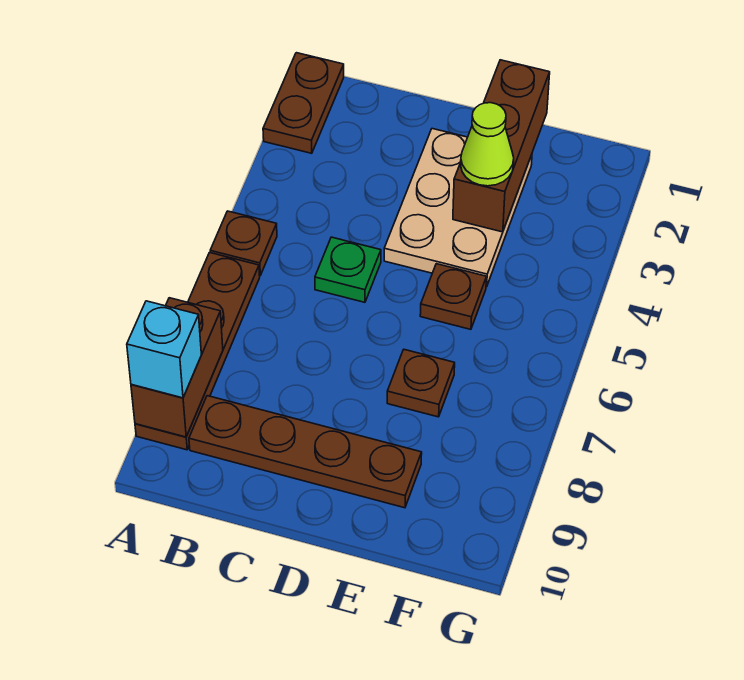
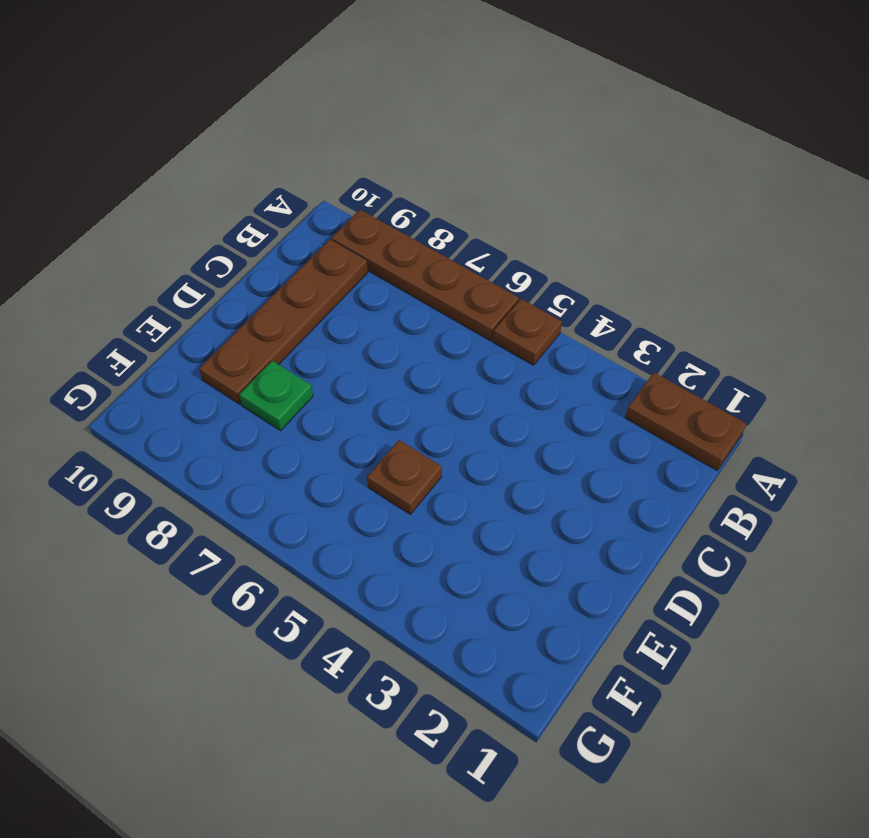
green plate E8 level 1 -> green plate C5 level 1
none -> tan plate D2:E4 level 1
none -> brown plate E7 level 1
none -> brown brick A8:A9 level 2

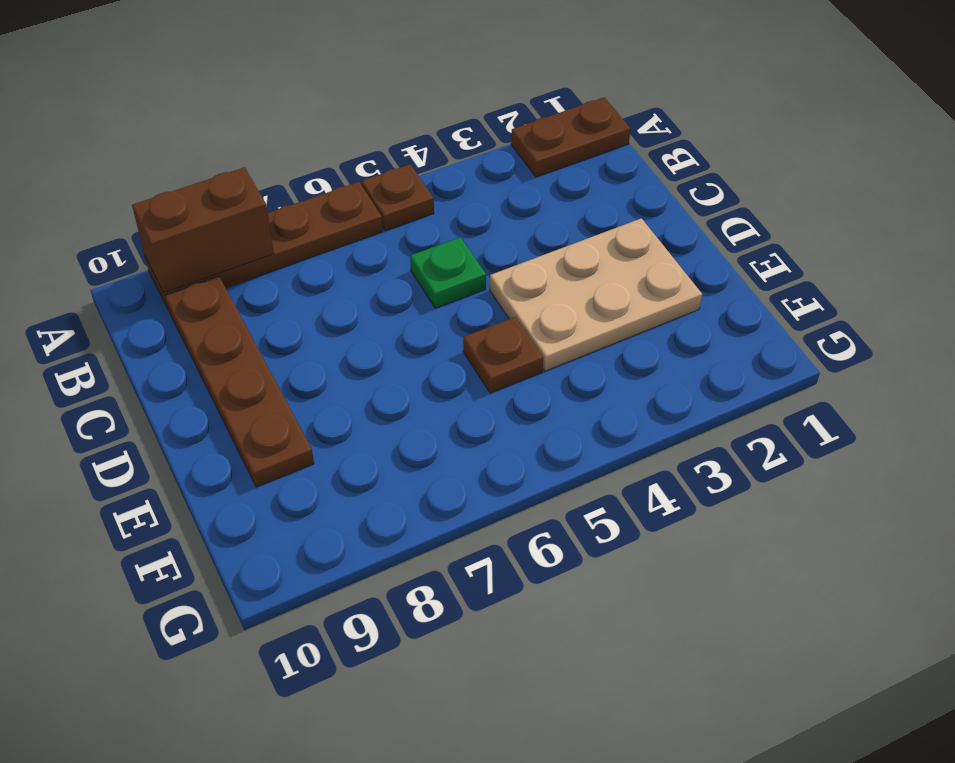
none -> brown plate E7 level 1
none -> brown brick E1:E3 level 2
none -> cyan brick A9 level 3

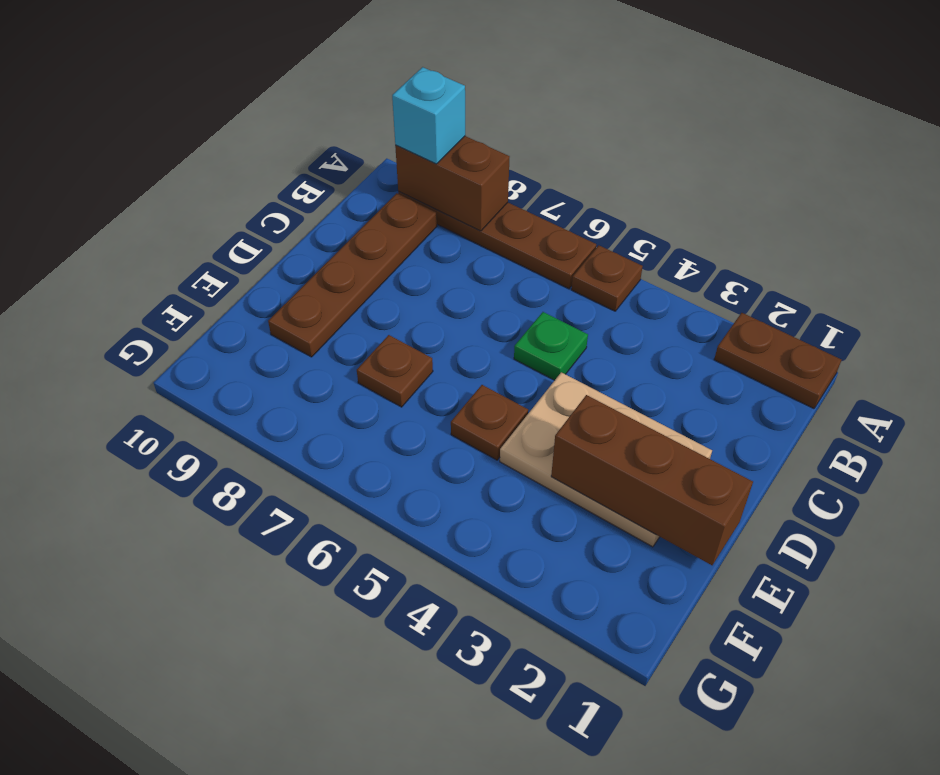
none -> lime cone E3 level 3

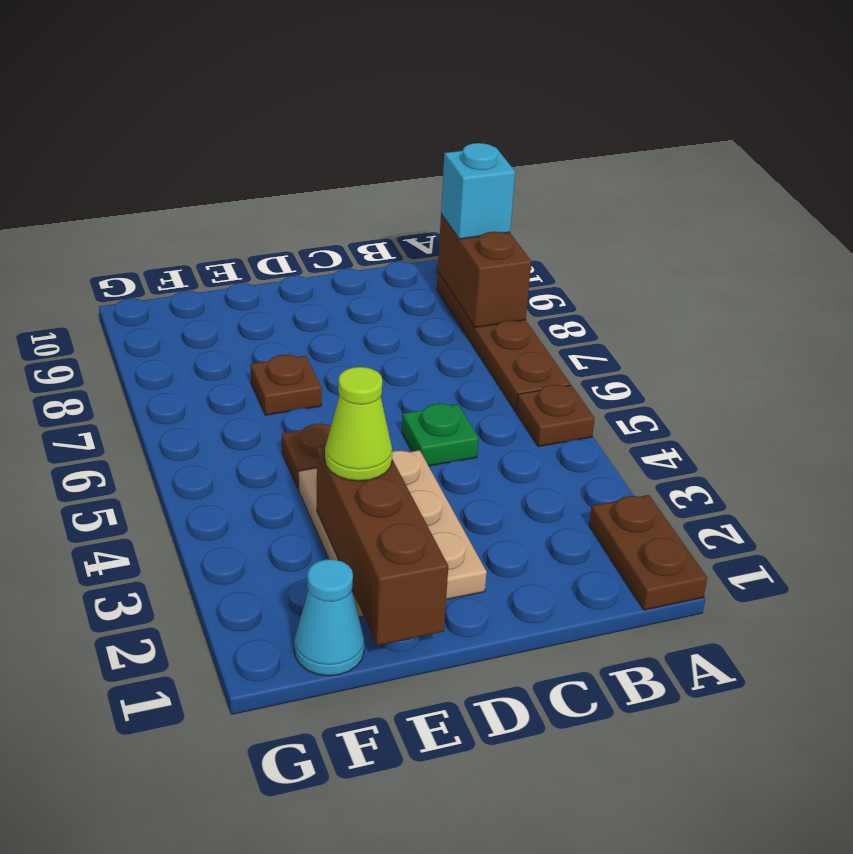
cyan cone F1 level 1 -> none
none -> brown plate B9:E9 level 1

